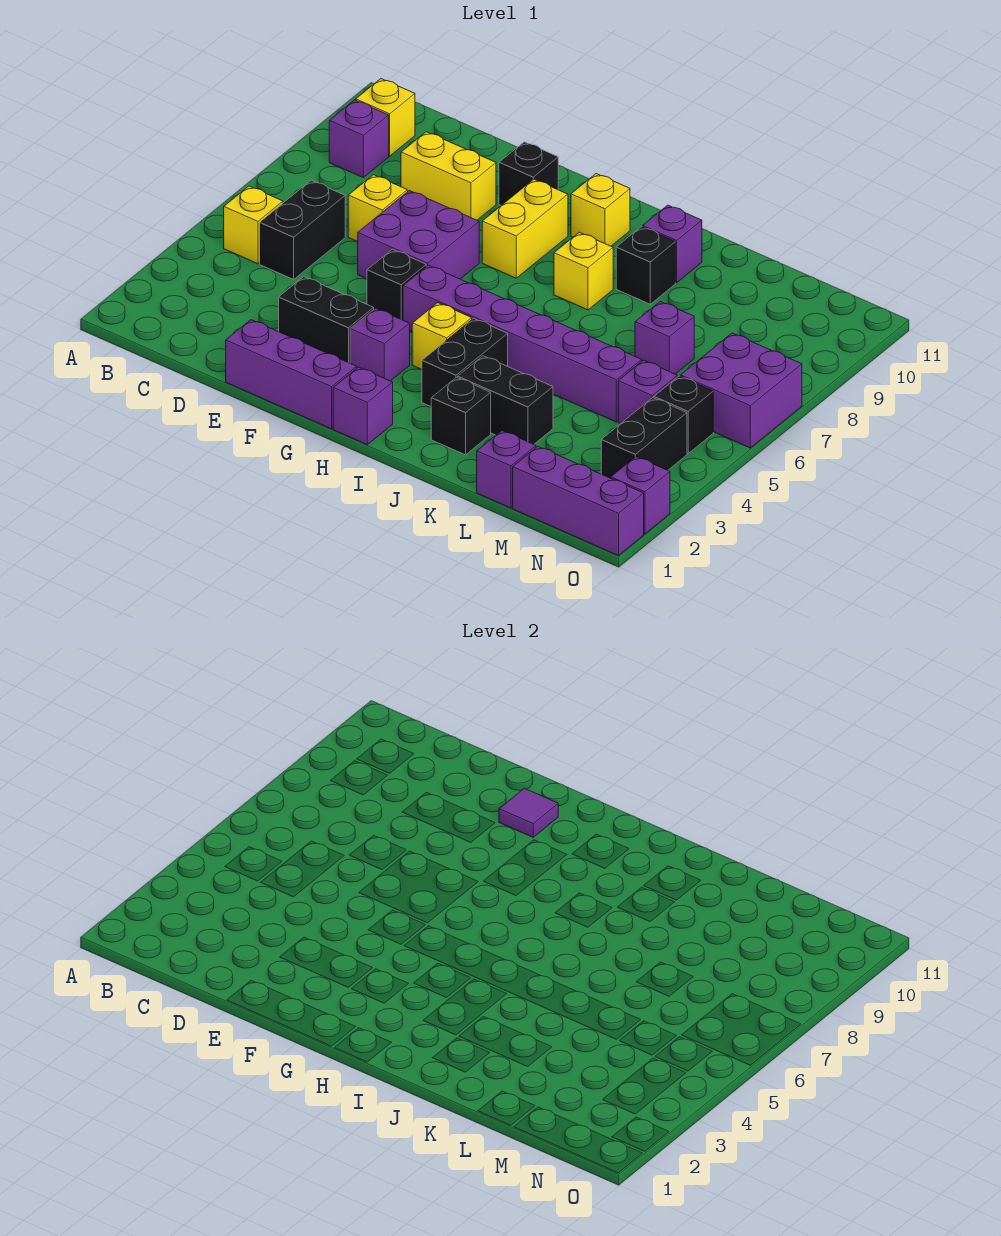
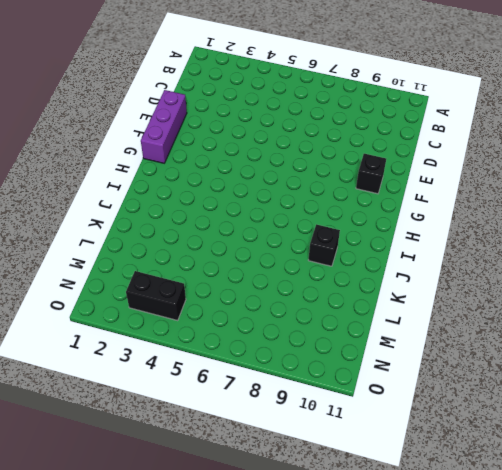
none -> yellow brick B5 level 1
none -> purple brick B9 level 1
none -> yellow brick B10 level 1
none -> black brick C5:C6 level 1

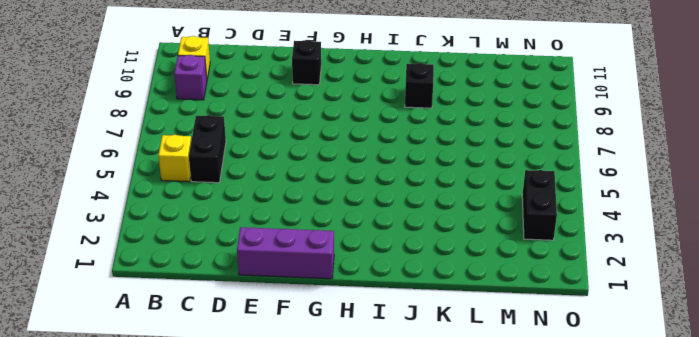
none -> yellow brick D7 level 1
none -> yellow brick D9:E9 level 1
none -> black brick E3:F3 level 1
none -> purple brick E6:F7 level 1

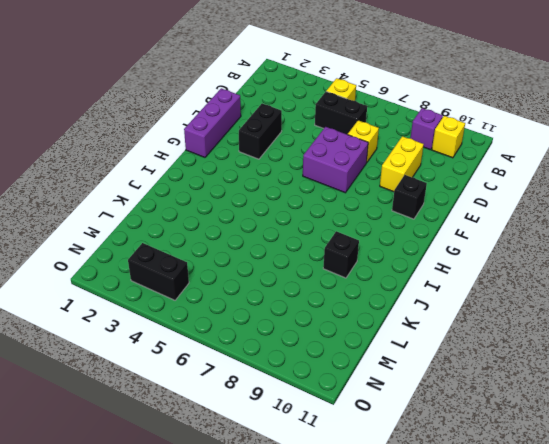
none -> black brick F5 level 1
none -> purple brick G3 level 1
none -> purple brick G5:L5 level 1
none -> yellow brick G8:G9 level 1

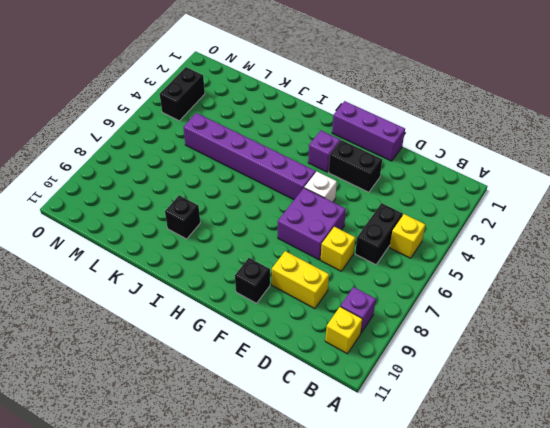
white brick F5 level 1 -> black brick F5 level 1
none -> yellow brick G8:G9 level 1
none -> purple brick H1 level 1
none -> yellow brick H4 level 1
none -> yellow brick H10 level 1

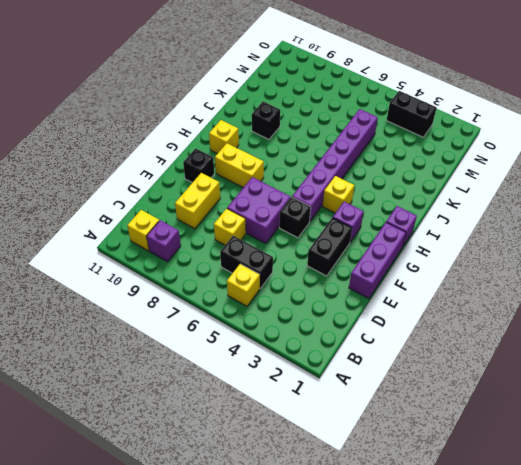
none -> black brick I3:I4 level 1
none -> yellow brick I8 level 1
none -> black brick J2 level 1
none -> black brick J3:K3 level 1

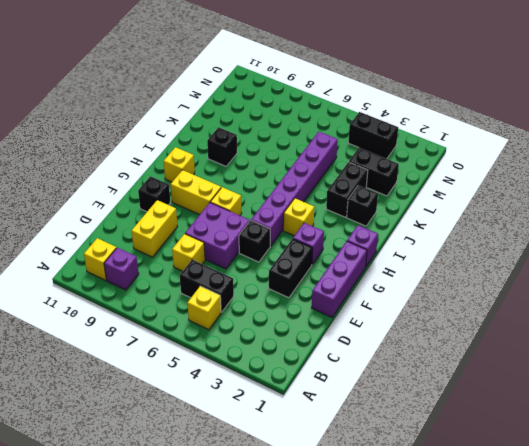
yellow brick G7 level 1 -> yellow brick I8 level 1
black brick L2:L3 level 1 -> black brick I3:I4 level 1
none -> purple brick J10 level 1
none -> purple brick L1 level 1
none -> purple brick L7 level 1
none -> purple brick M1:O1 level 1

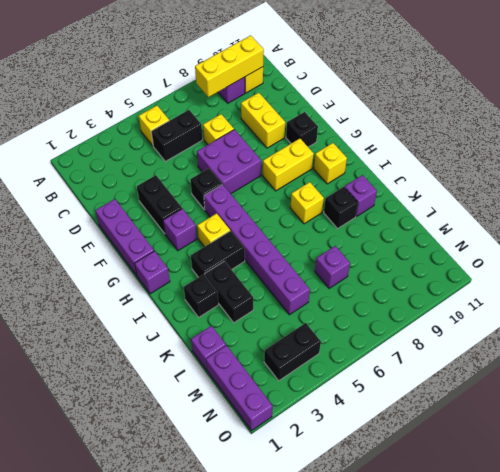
yellow brick B8:B10 level 2 -> none
none -> purple brick M5 level 1
none -> black brick N5 level 1
none -> purple brick N6:O7 level 1
none -> purple brick O2 level 1

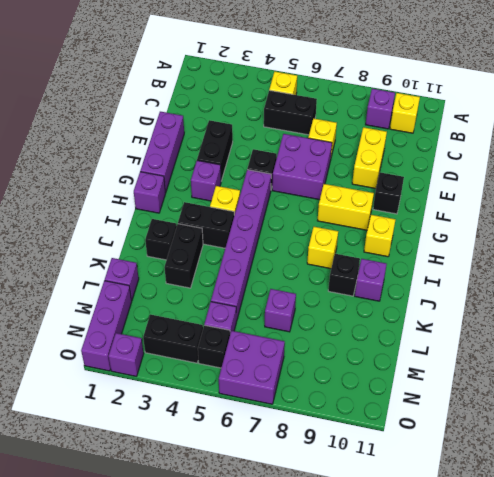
none -> purple tile F10 level 2

